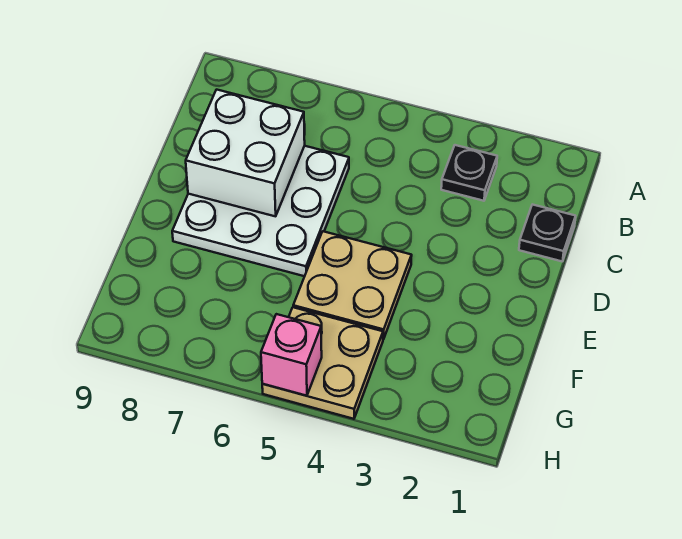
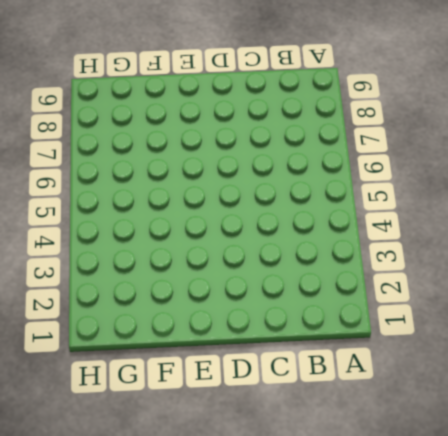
none -> black plate B3 level 1
none -> black plate C1 level 1

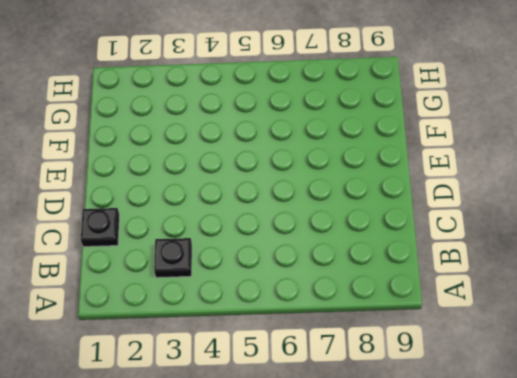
none -> white plate C6:E8 level 1
none -> tan plate E4:F5 level 1

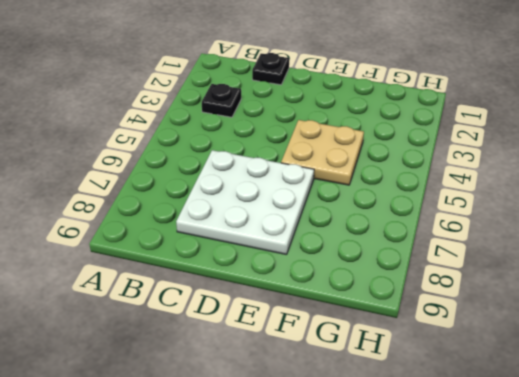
none -> tan plate G4:H5 level 1
none -> white brick C7:D8 level 2

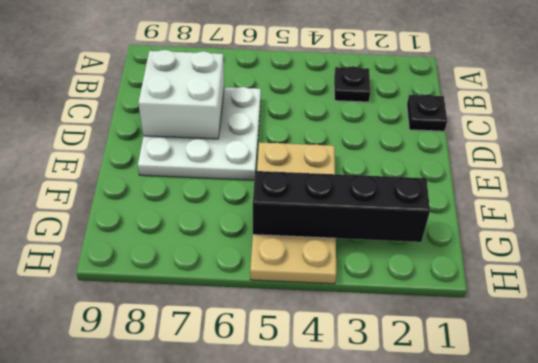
black brick G2:G5 level 2 -> none
none -> pink brick H5 level 2

